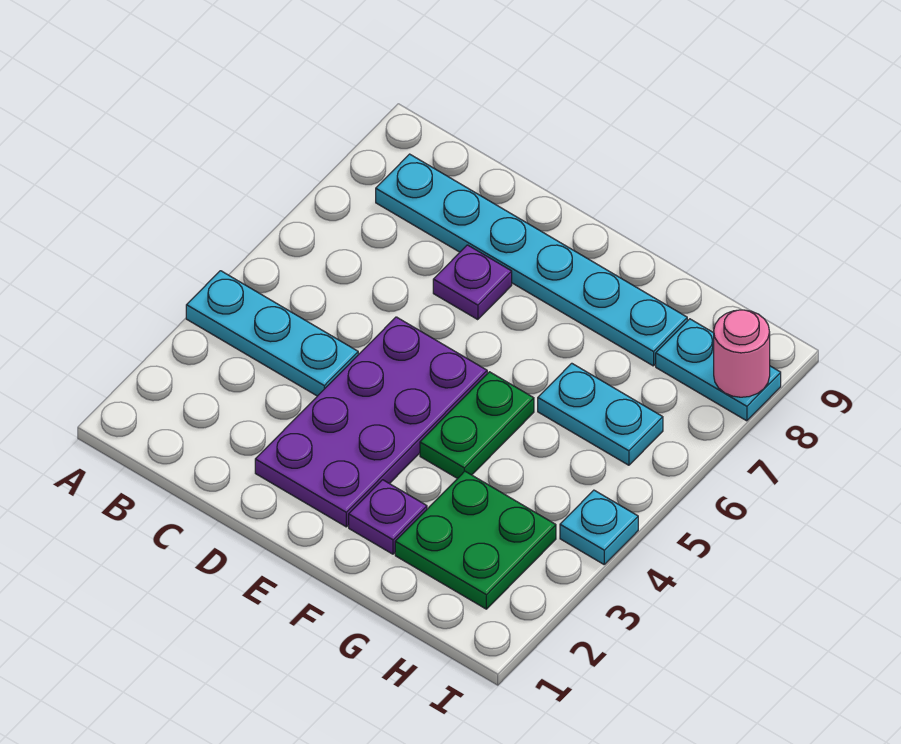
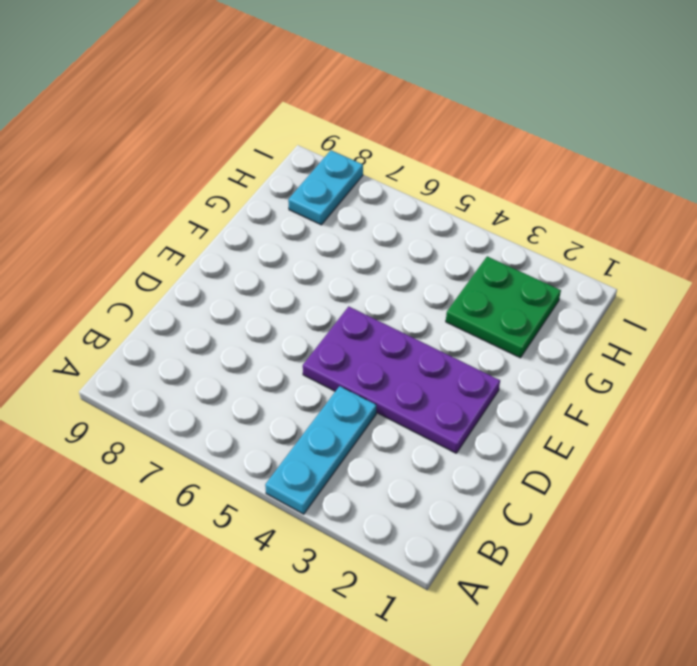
none -> cyan plate B8:G8 level 1
none -> purple plate D7 level 1

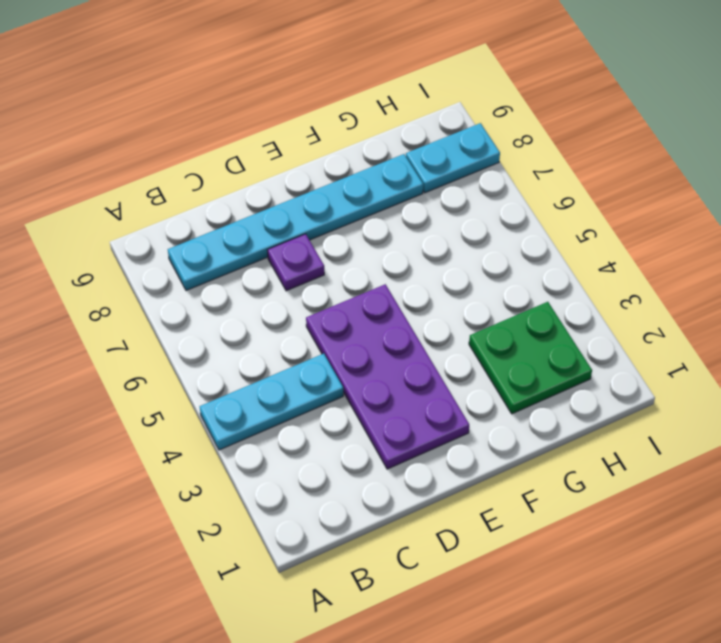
none -> purple plate F2 level 1
none -> green plate F4:F5 level 1

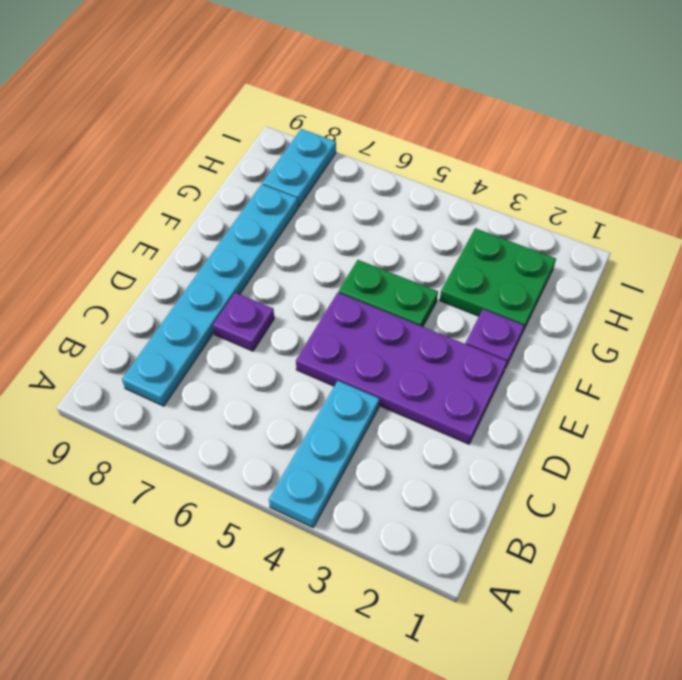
none -> cyan plate G6:H6 level 1
none -> cyan plate I4 level 1

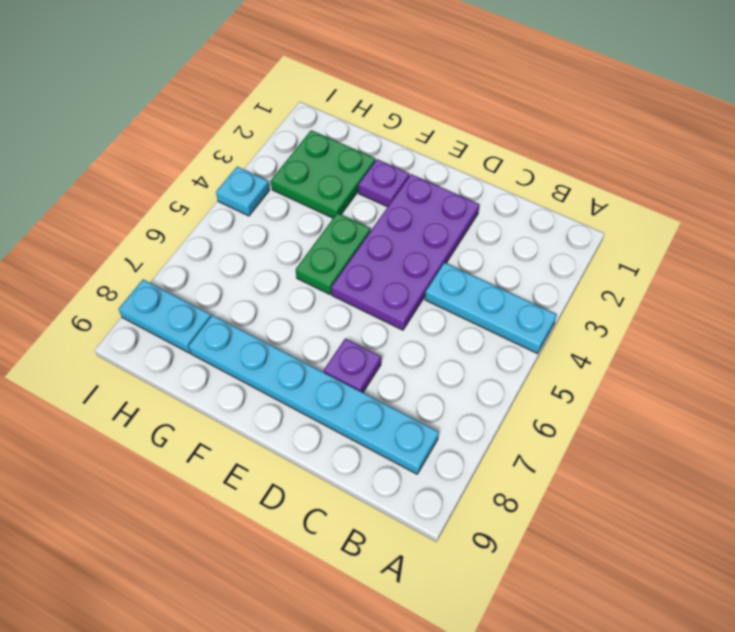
none -> cyan plate G6:H6 level 1
none -> pink round brick I8 level 2

